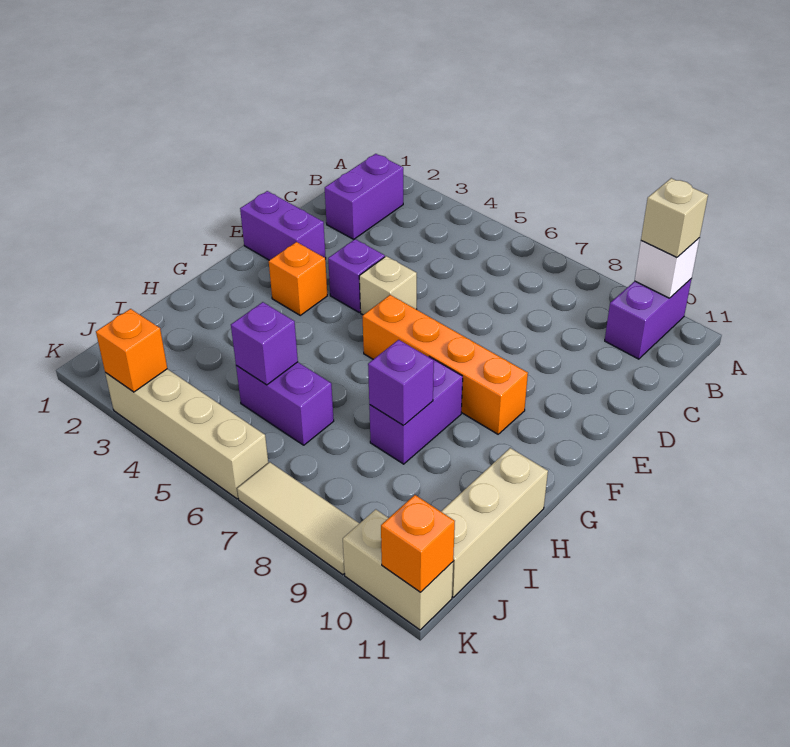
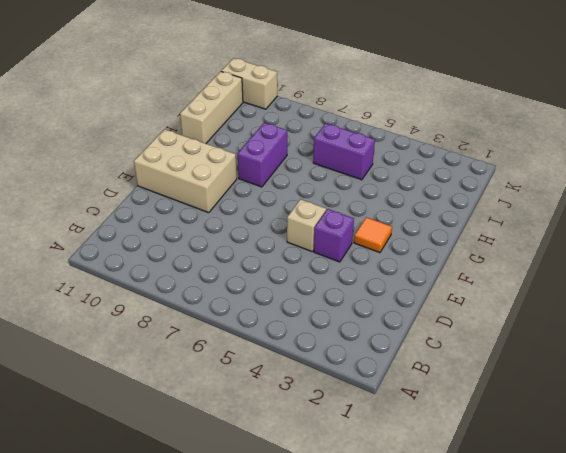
tan brick E9:F11 level 1 -> orange brick F6:F9 level 1
orange tile F3 level 1 -> orange brick F3 level 1
none -> purple brick A10:B10 level 1
none -> purple brick B2:C2 level 1
none -> purple brick E1:E2 level 1

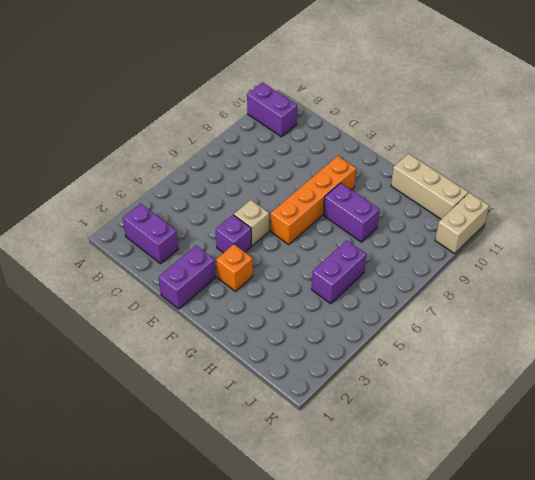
none -> tan brick K3:K6 level 1
none -> tan tile K7:K9 level 1
none -> white brick A10 level 2

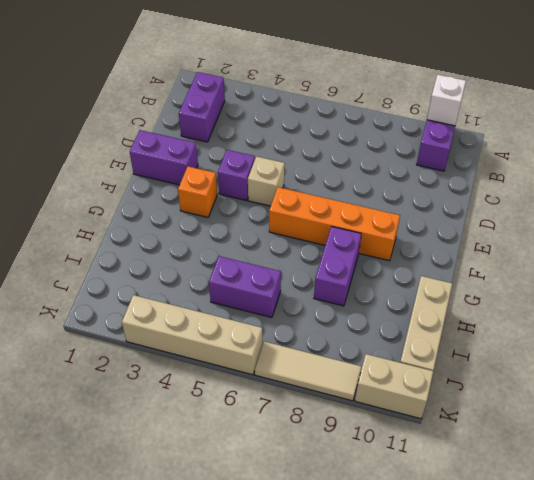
none -> purple brick H8 level 2
none -> purple brick I5 level 2
none -> orange brick K3 level 2

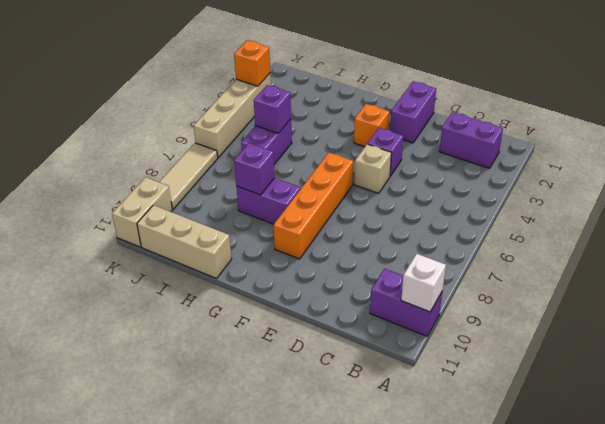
none -> orange brick K11 level 2
none -> tan brick A10 level 3

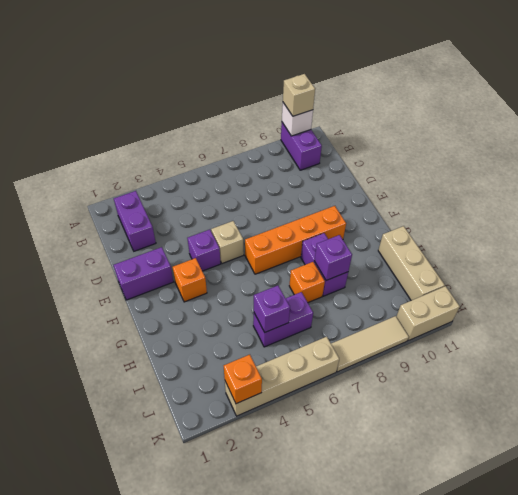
orange brick H7 level 1 -> orange brick K11 level 2

